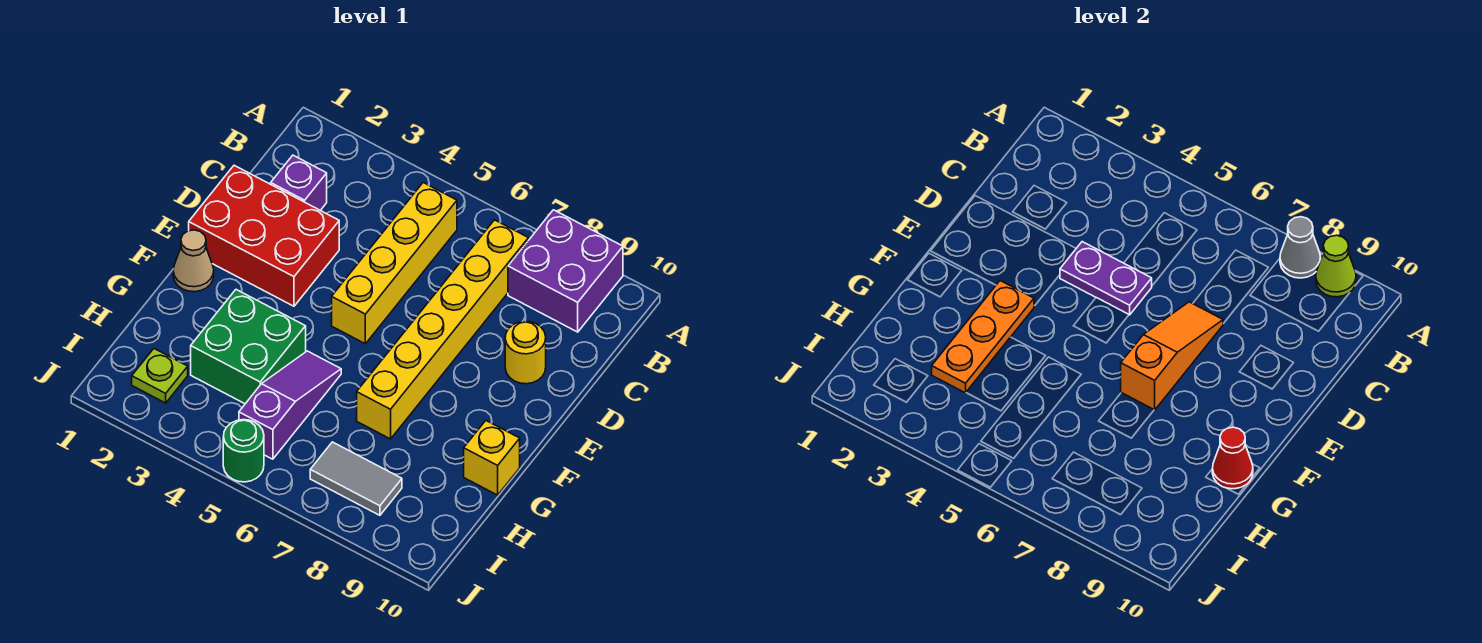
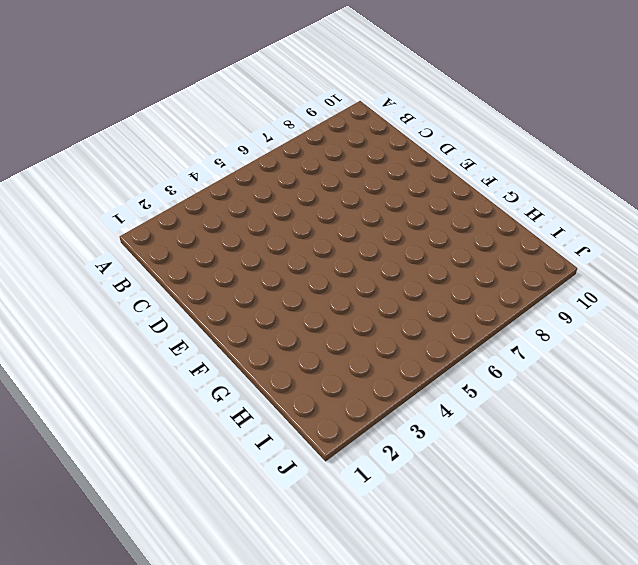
none -> purple brick A8:B9 level 1
none -> yellow brick B5:E5 level 1
none -> yellow brick B7:G7 level 1

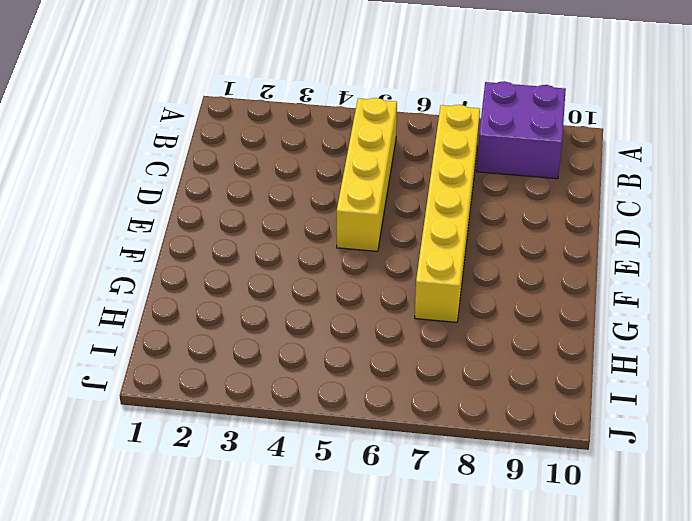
none -> purple brick C2 level 1
none -> red brick D1:E3 level 1
none -> yellow round brick D9 level 1

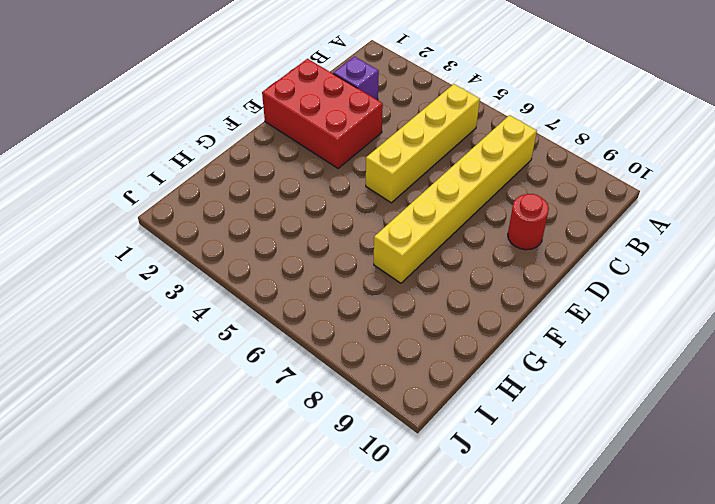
red round brick D9 level 1 -> yellow round brick D9 level 1
none -> purple brick A8:B9 level 1
none -> tan cone F1 level 1
none -> green brick G3:H4 level 1

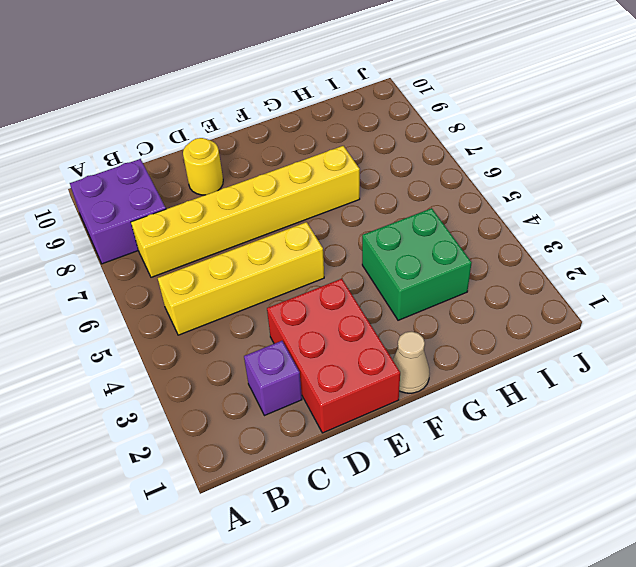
none -> purple slope G5:I5 level 1 top I
none -> yellow brick G10 level 1
none -> lime plate I2 level 1

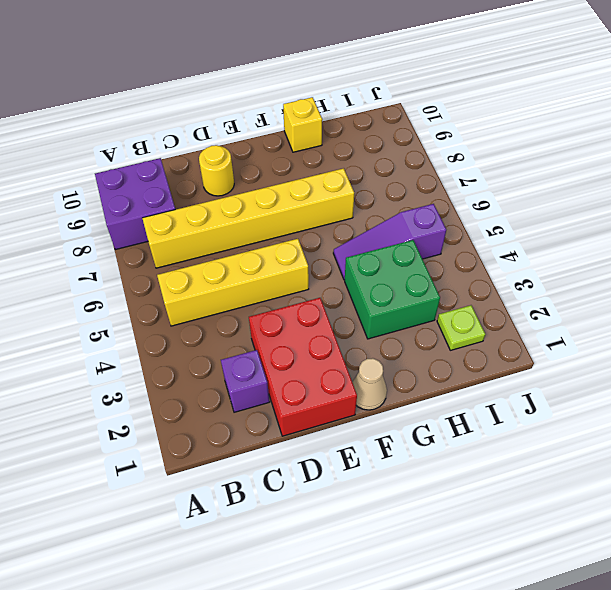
none -> grey tile I7:I8 level 1
none -> green round brick J5 level 1
none -> grey cone A8 level 2

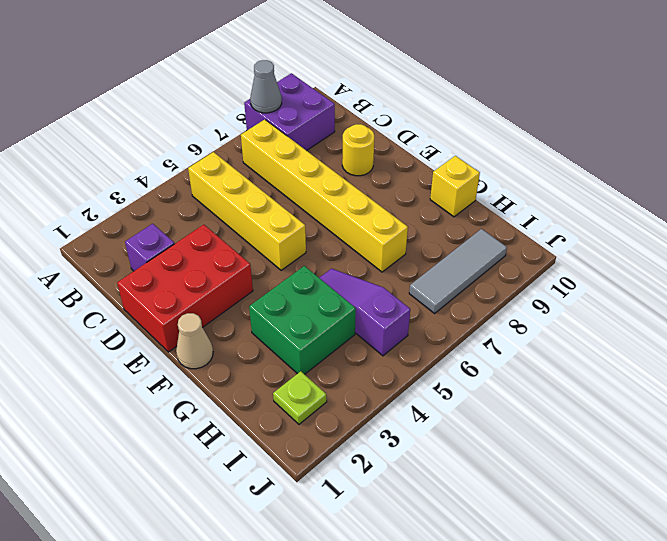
grey tile I7:I9 level 1 -> grey tile I7:I8 level 1
none -> green round brick J5 level 1
none -> lime cone A9 level 2
none -> purple plate D4:D5 level 2

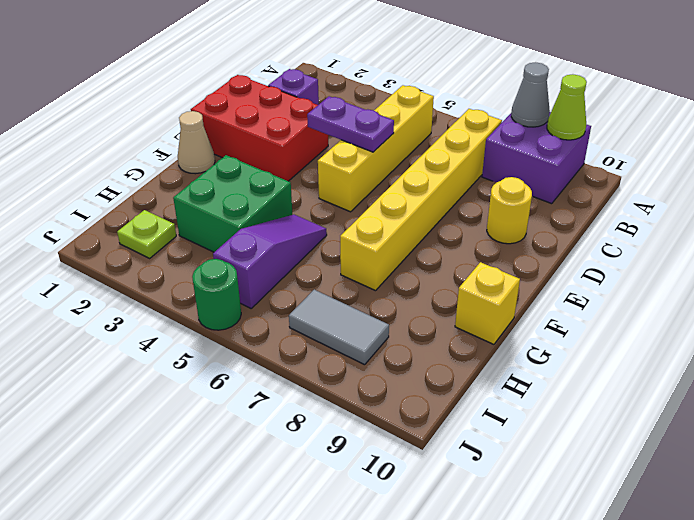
none -> orange slope D7:F7 level 2 top F
none -> orange plate F3:H3 level 2
none -> red cone G10 level 2

